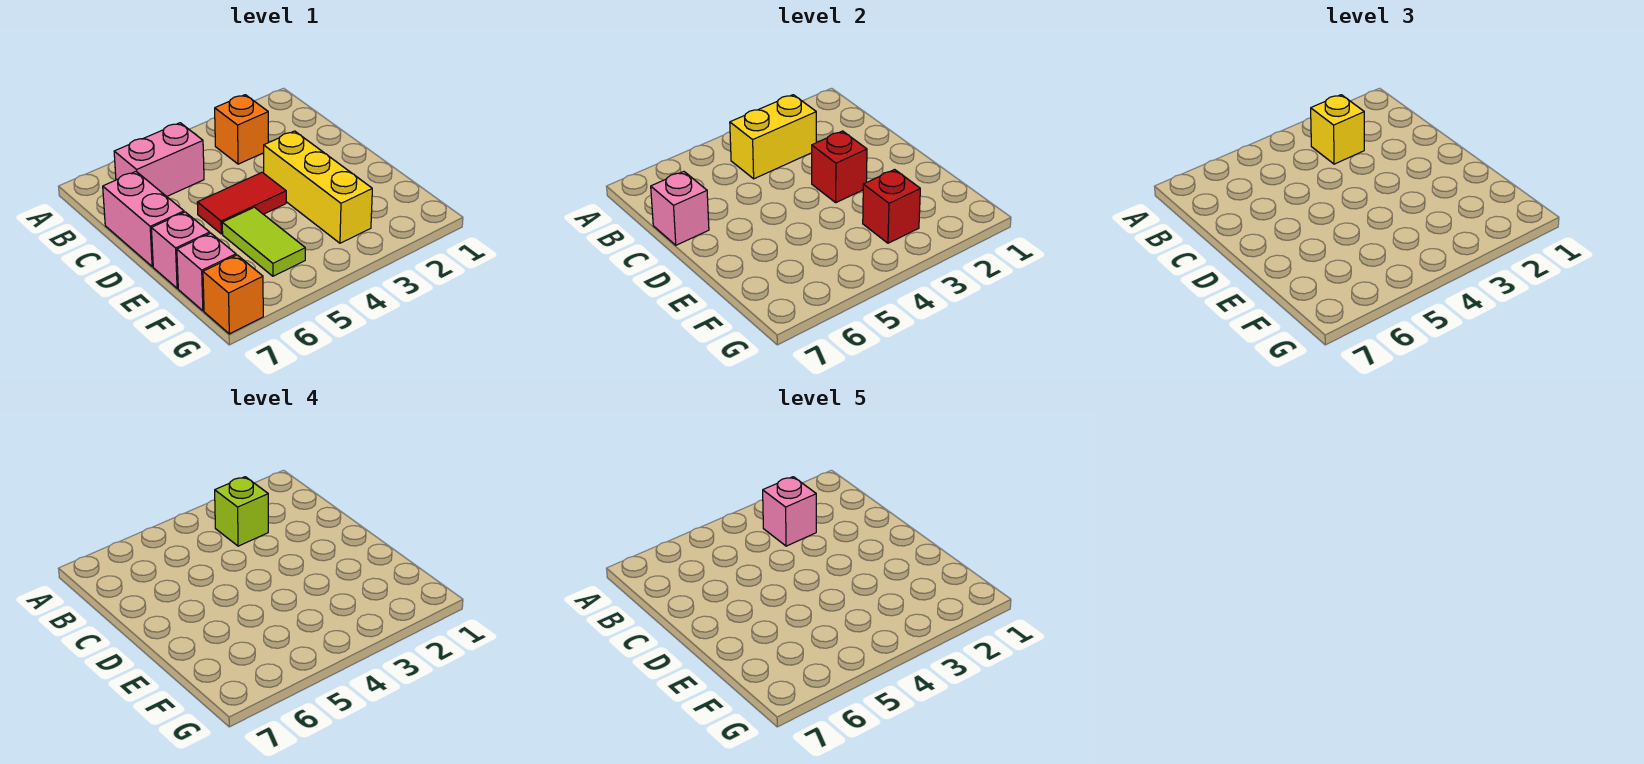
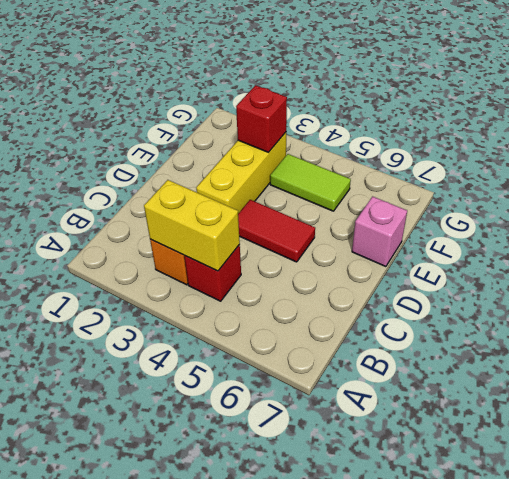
red brick B4 level 1 -> red brick D3 level 2
lime tile F4:F5 level 1 -> lime tile E5:F5 level 1
none -> pink brick B5:B6 level 1
none -> pink brick C7:D7 level 1
none -> pink brick F7 level 1

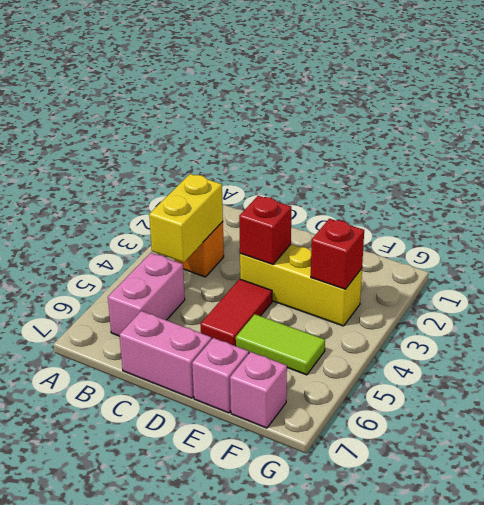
none -> orange brick G7 level 1
none -> pink brick C7 level 2
none -> yellow brick B3 level 3

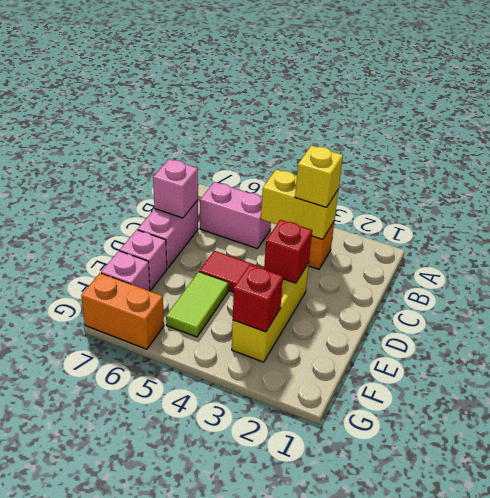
orange brick G6:G7 level 1 -> orange brick G7 level 1
none -> lime brick B3 level 4
none -> pink brick B3 level 5

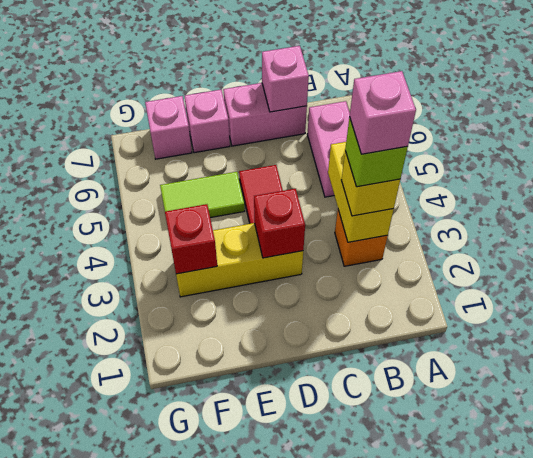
none -> orange brick G7 level 1

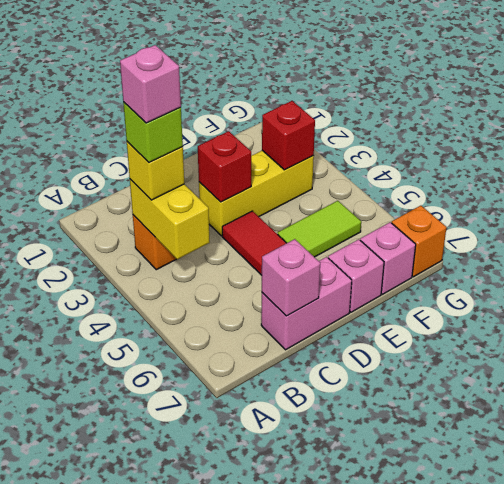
none -> pink brick B5:B6 level 1

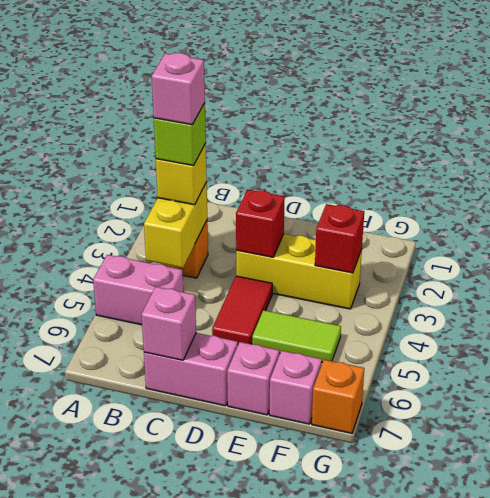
pink brick A5:B5 level 1 -> pink brick B5:B6 level 1

